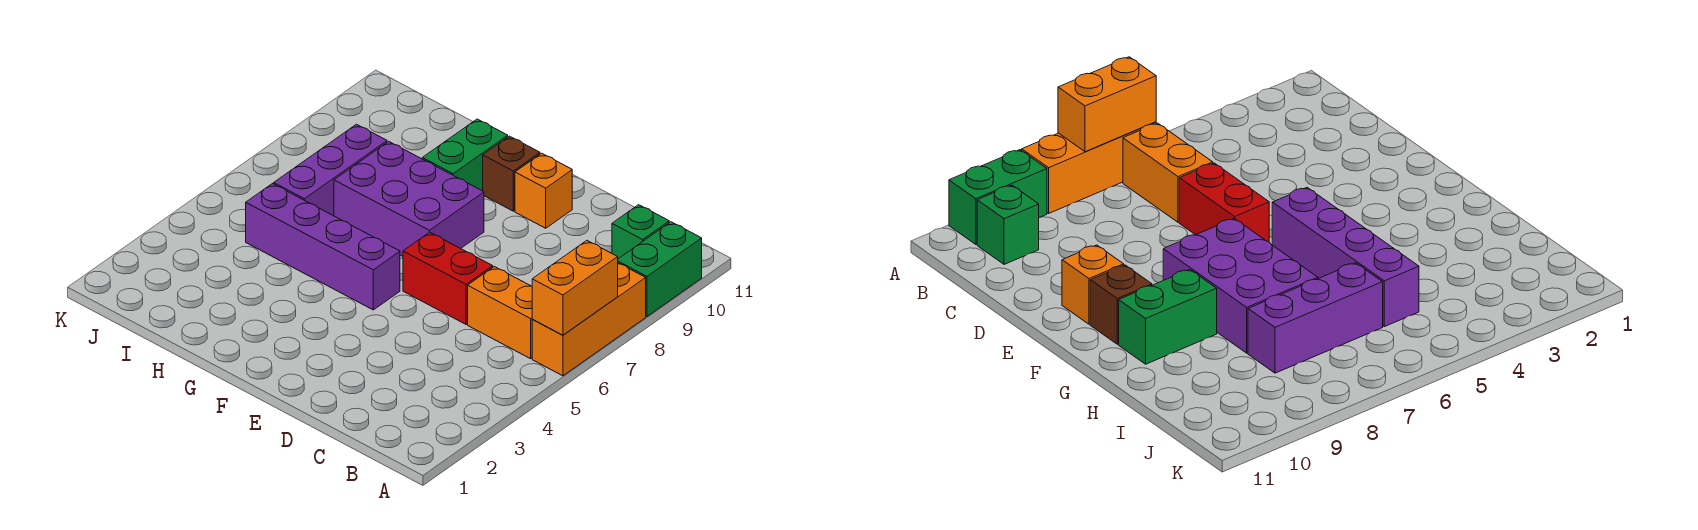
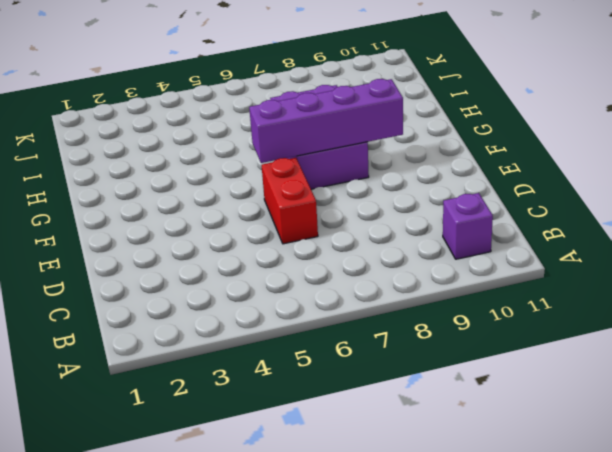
purple brick B10 level 1 -> green brick B10 level 1
purple brick F6:F9 level 2 -> purple brick F5:I5 level 1
none -> orange brick A6:A8 level 1
none -> green brick A9:A10 level 1
none -> orange brick B6:C6 level 1

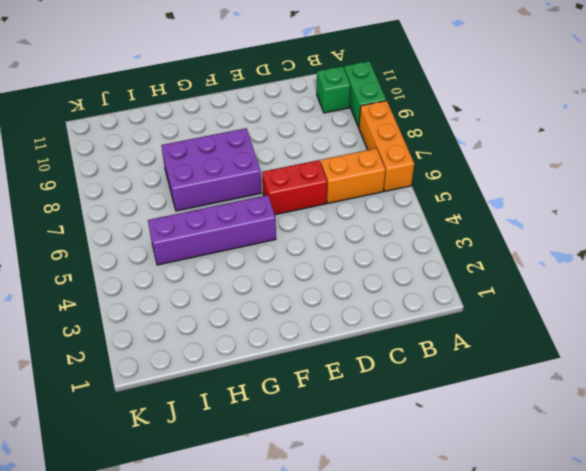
none -> orange brick E10 level 1
none -> brown brick F10 level 1
none -> green brick G9:G10 level 1

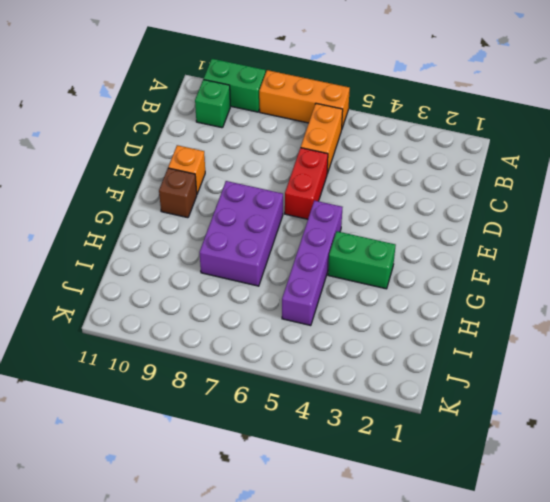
green brick G3:G4 level 1 -> green brick G9:G10 level 1
none -> purple brick I6:I8 level 1
none -> orange brick A6:A7 level 2

